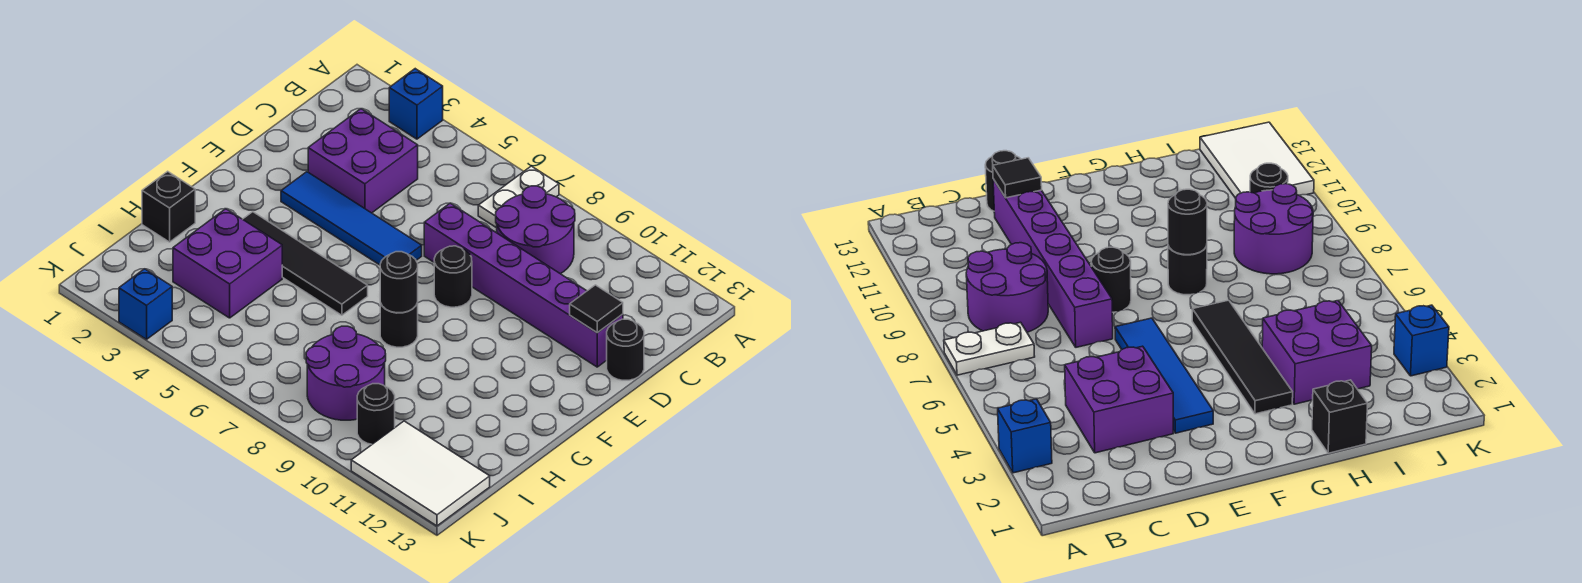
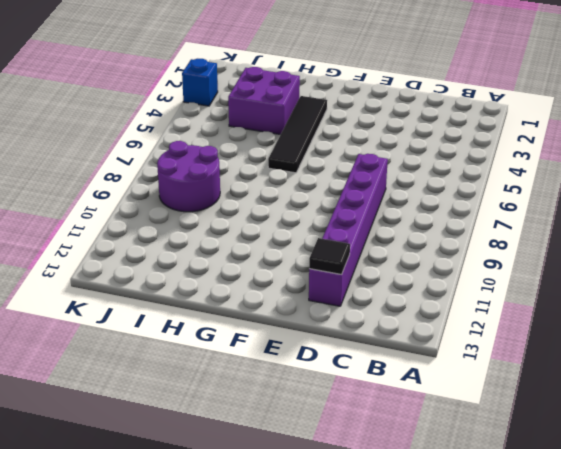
none -> blue brick A3 level 1
none -> white plate A7:B7 level 1
none -> purple round brick B8:C9 level 1

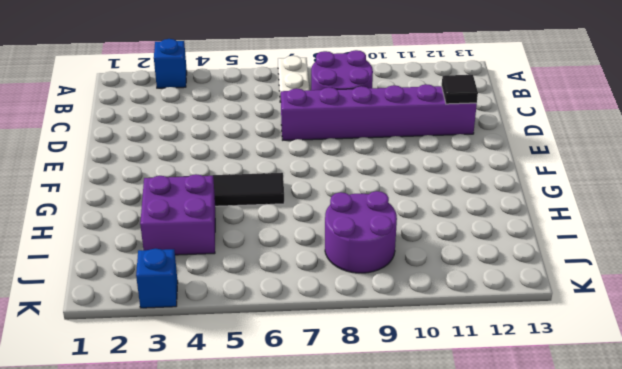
none -> purple brick C3:D4 level 1
none -> black round brick D13 level 1
none -> blue tile E3:E6 level 1

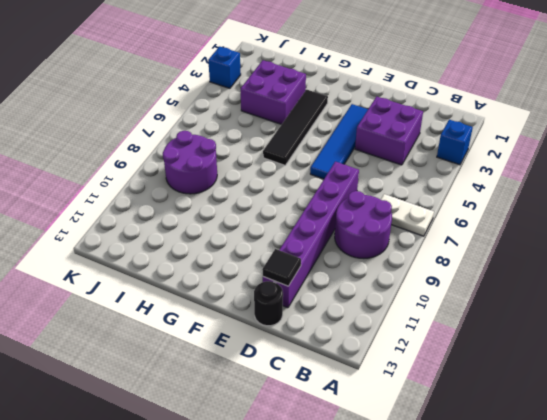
none -> black round brick E8 level 1
none -> black round brick G8 level 1
none -> black brick H1 level 1

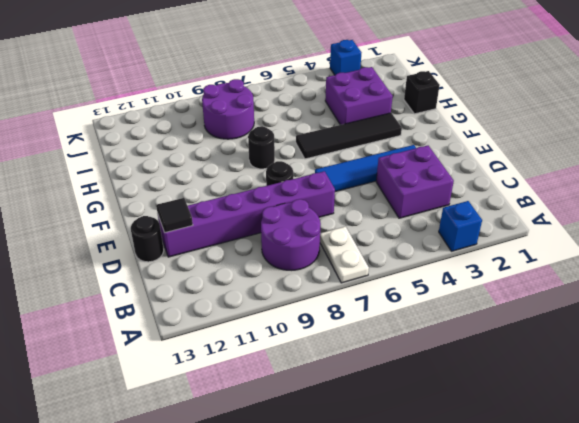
none -> black round brick J10 level 1
none -> white tile J11:K13 level 1
none -> black round brick G8 level 2

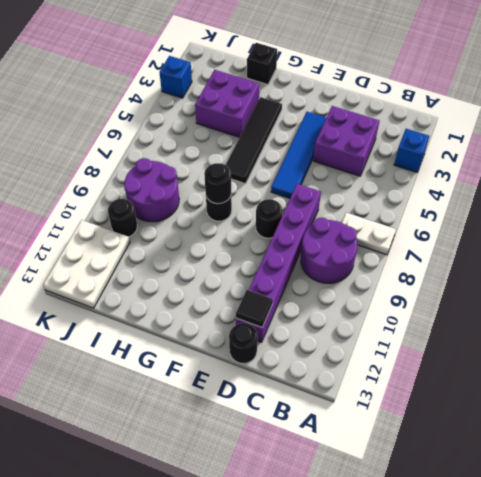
white plate J11:K13 level 1 -> white tile J11:K13 level 1

